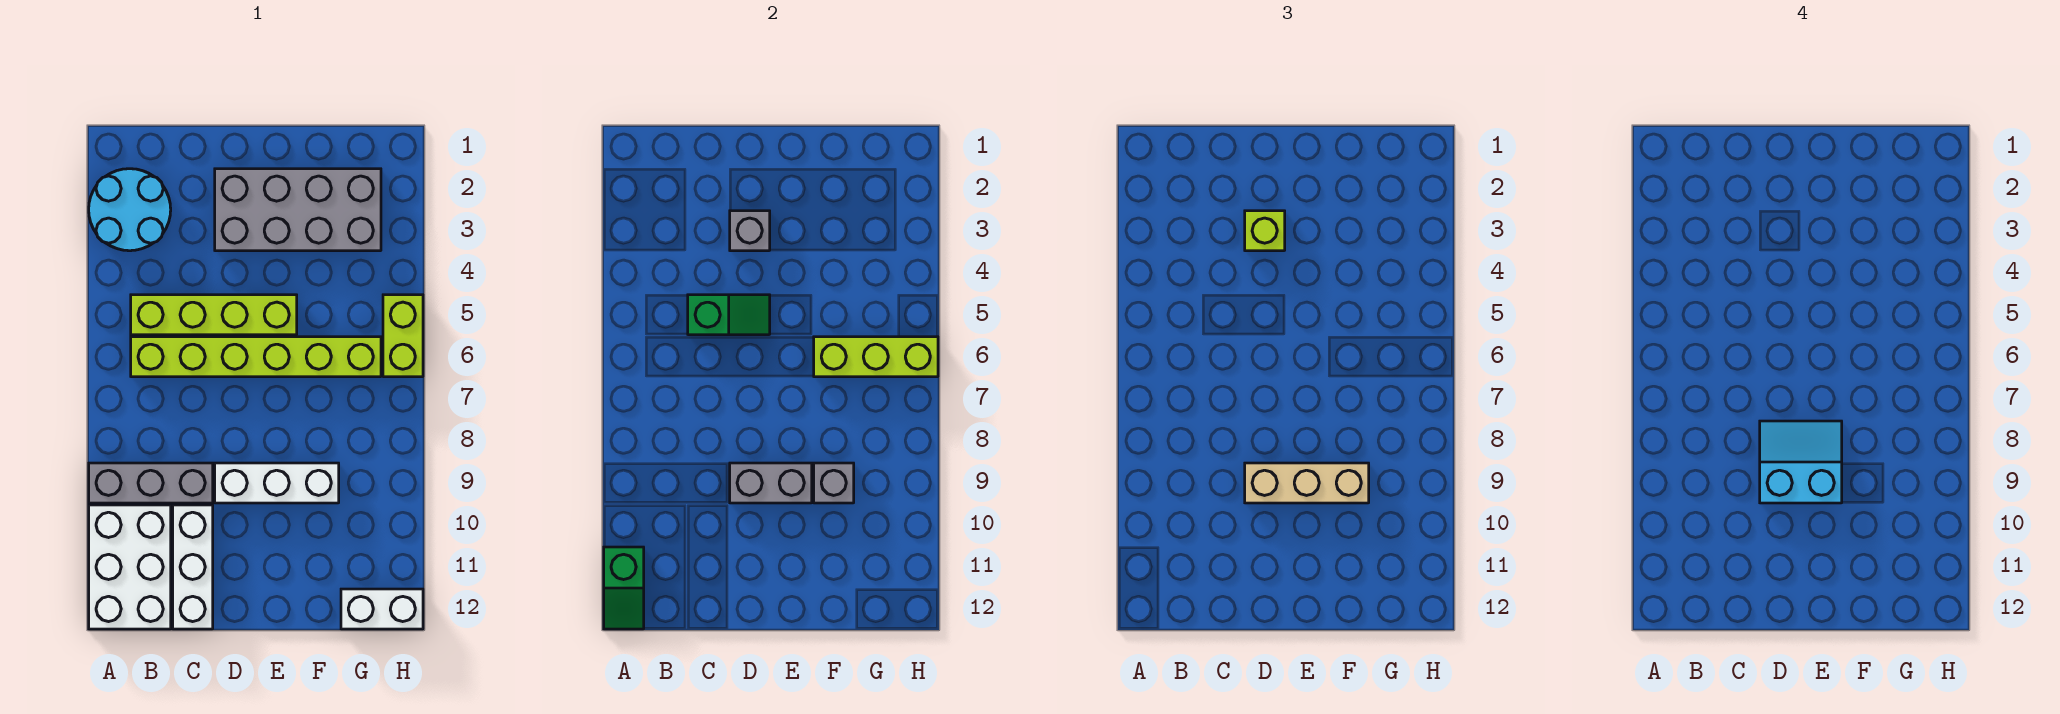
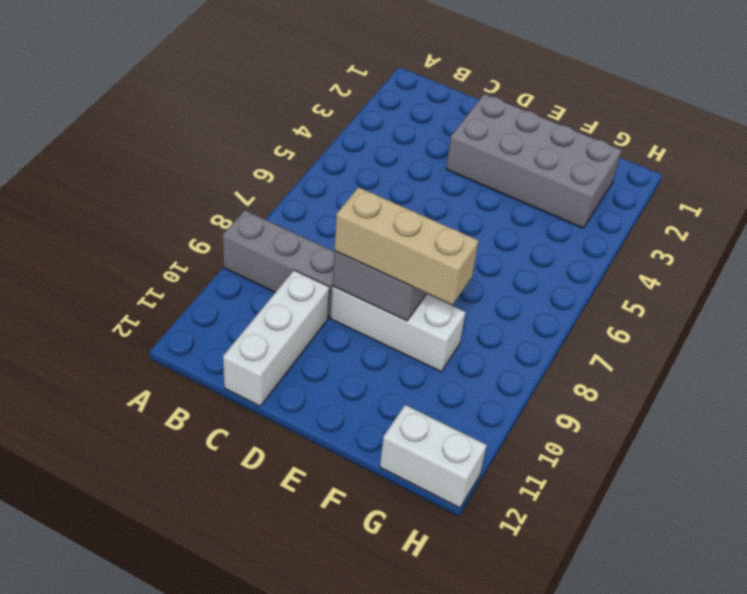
none -> cyan round brick A2:B3 level 1
none -> white brick A10:B12 level 1
none -> lime brick B5:E5 level 1

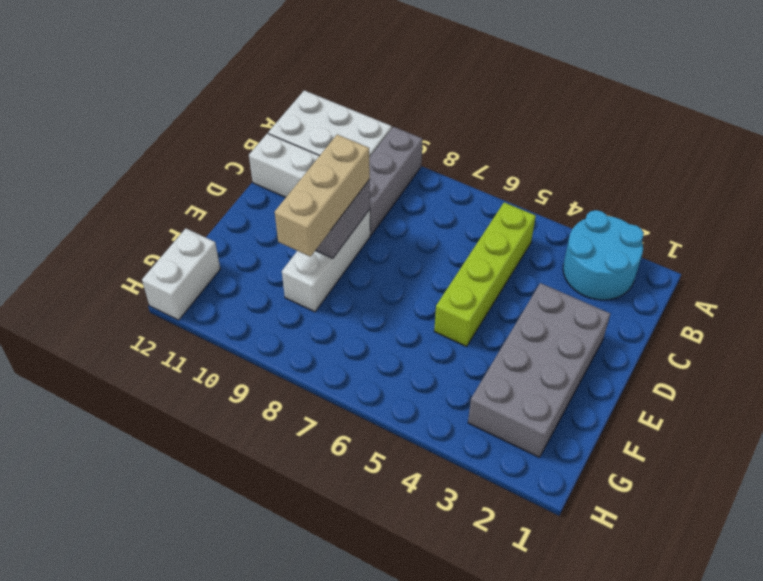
none -> lime brick B6:G6 level 1
none -> lime brick H5:H6 level 1
none -> green slope A11:A12 level 2 top 11

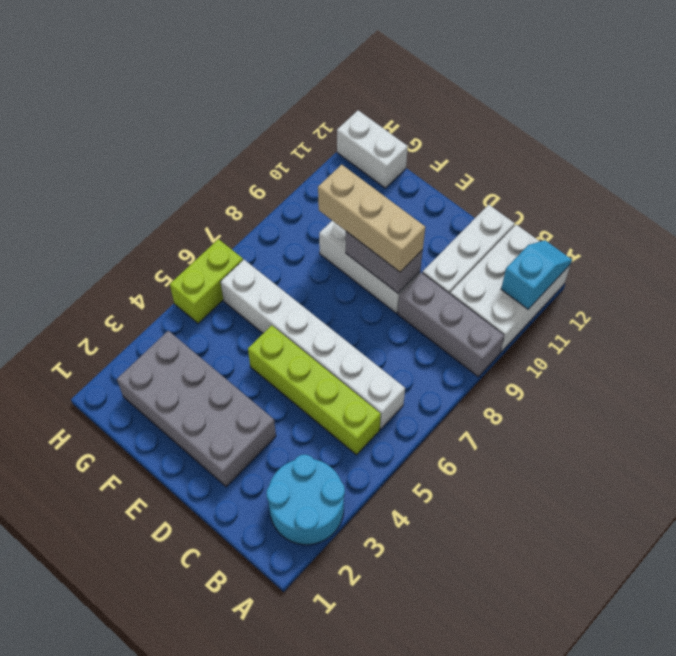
cyan slope A11:A12 level 2 top 11 -> green slope A11:A12 level 2 top 11
white brick B6:G6 level 1 -> lime brick B6:G6 level 1
none -> green slope C5:D5 level 2 top C
none -> grey brick D3 level 2
none -> lime brick F6:H6 level 2

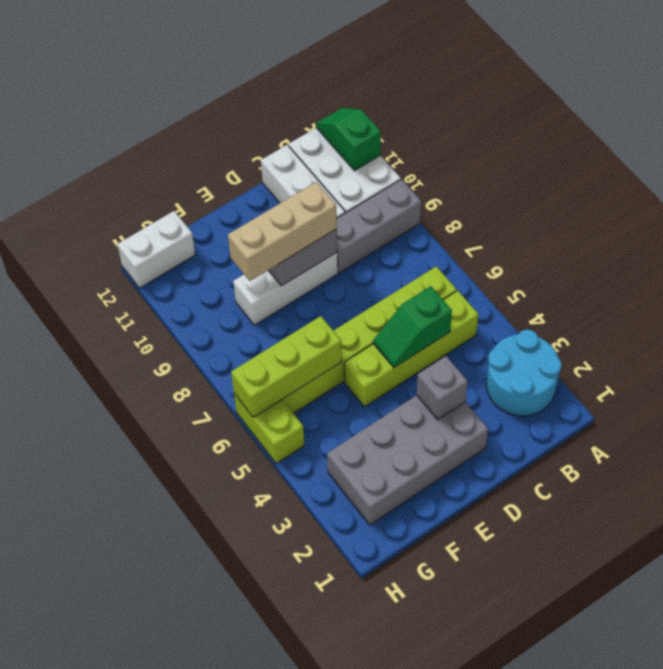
none -> grey brick F9 level 2
none -> lime brick D3 level 3
none -> cyan slope D8:E9 level 4 top 9

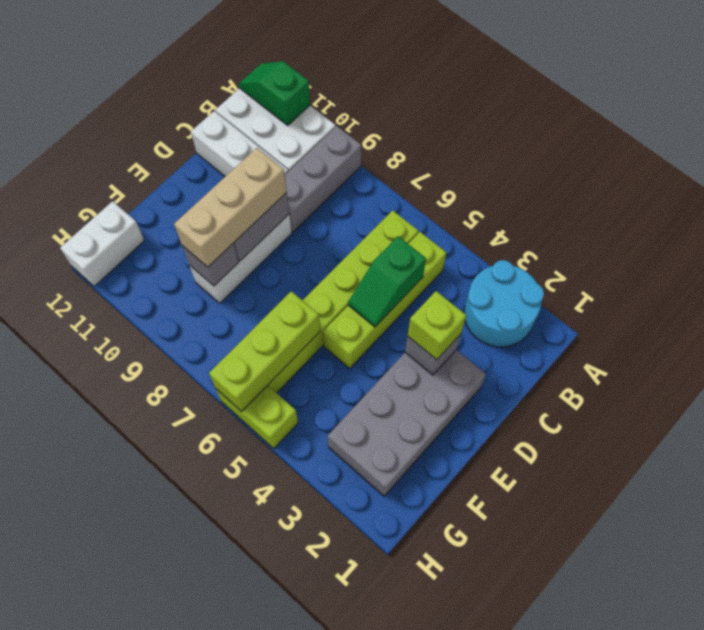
none -> cyan slope D8:E9 level 4 top 9

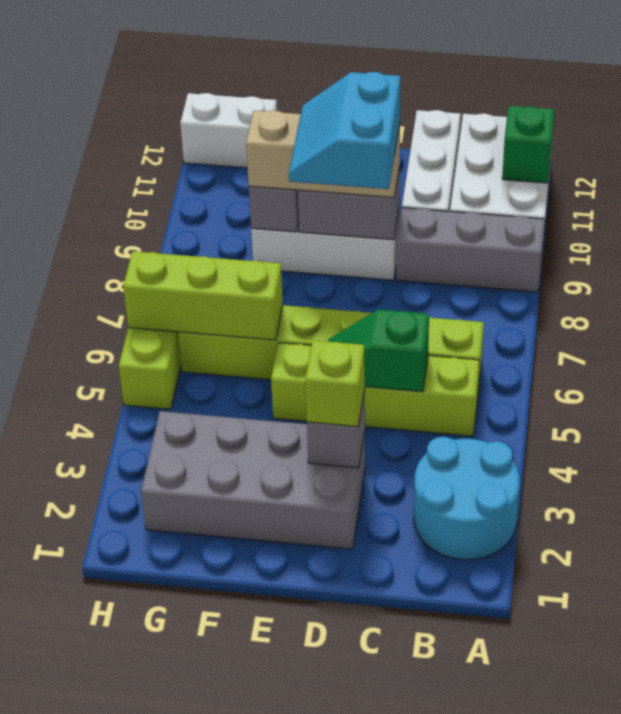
cyan slope D8:E9 level 4 top D -> cyan slope D8:E9 level 4 top 9

